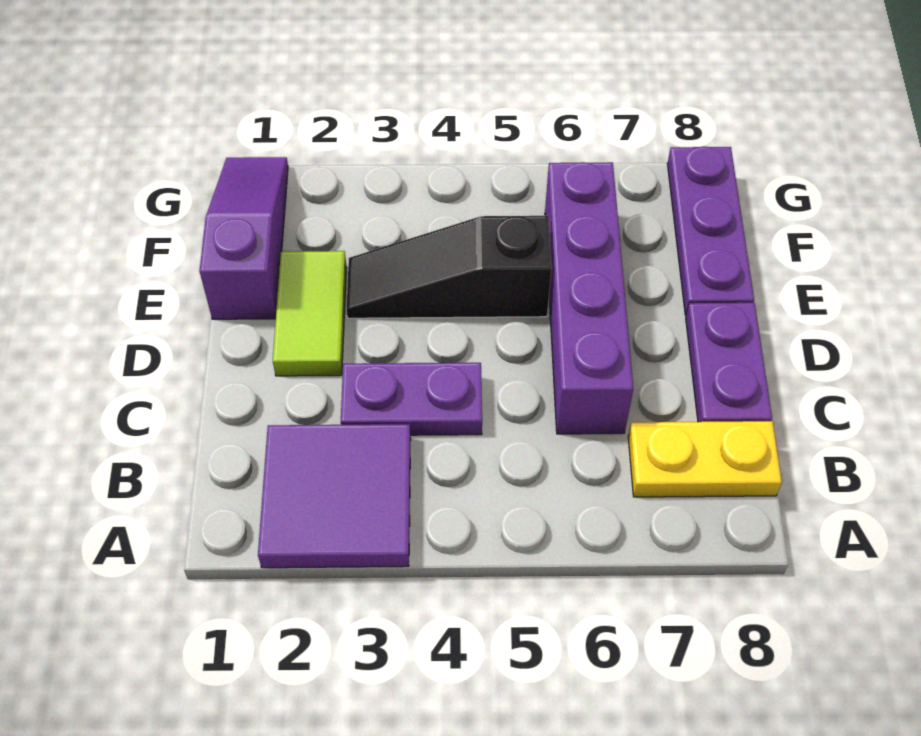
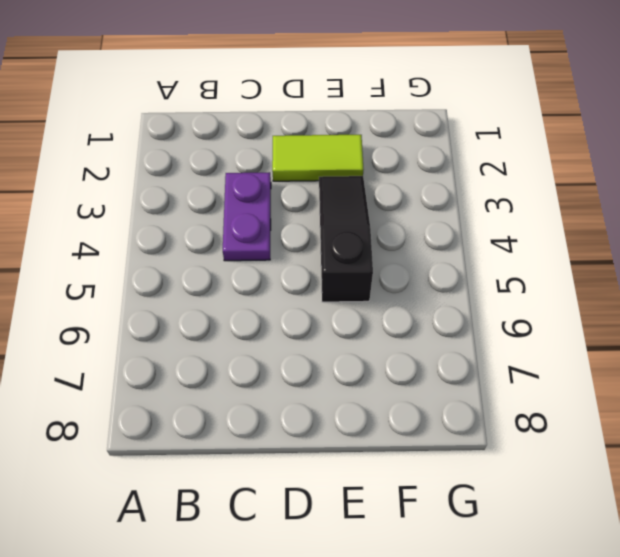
none -> purple tile A2:B3 level 1
none -> yellow plate B7:B8 level 1

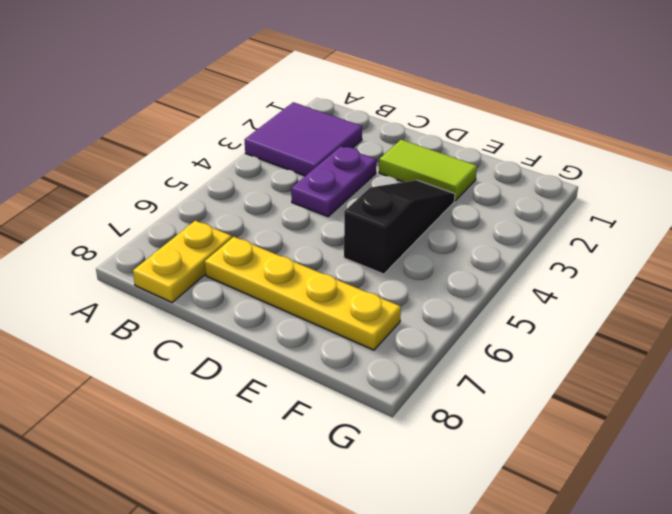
yellow plate C7:F7 level 1 -> none
none -> purple brick C6:F6 level 1
none -> purple plate C8:D8 level 1

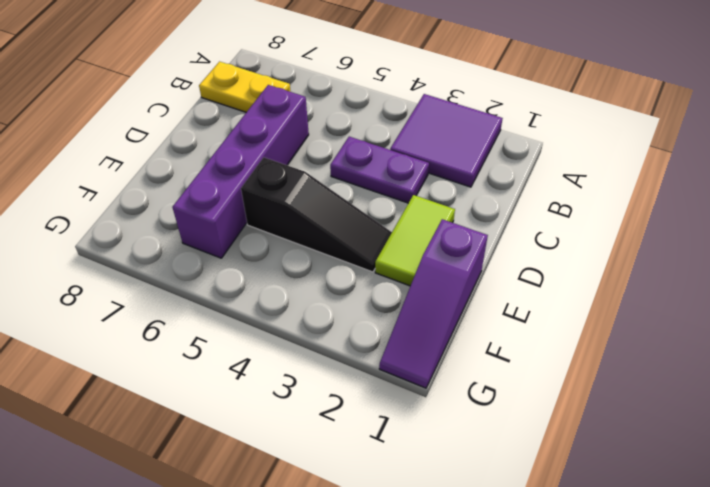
none -> purple plate C8:D8 level 1
none -> purple plate E8:G8 level 1

